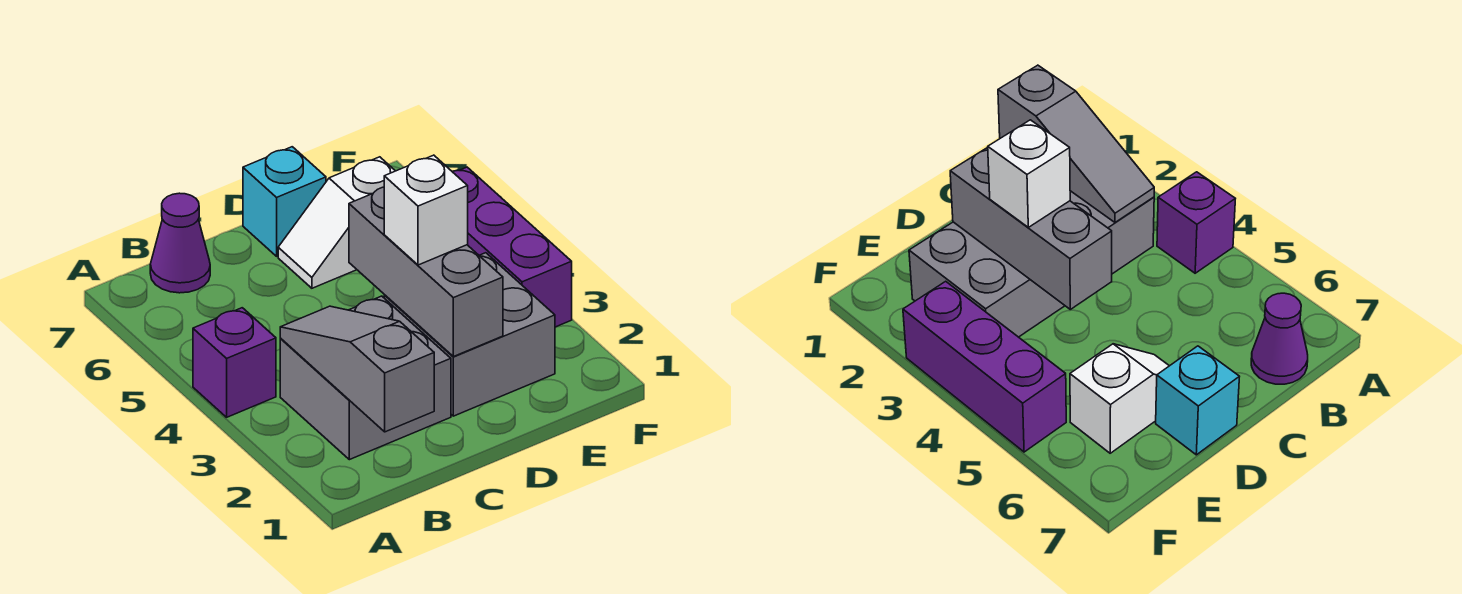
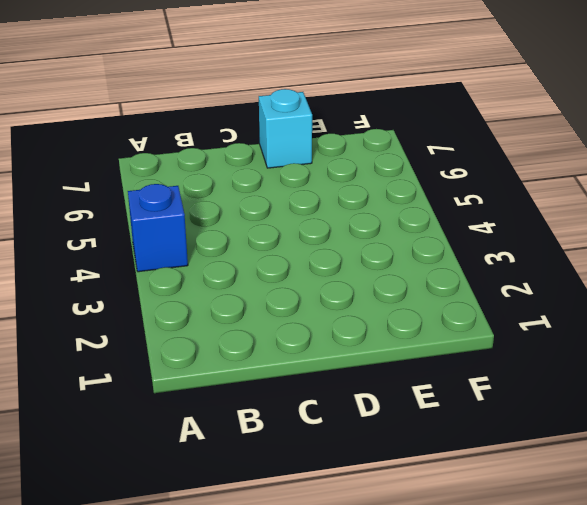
blue brick A4 level 1 -> purple brick A4 level 1
none -> grey brick B2:C3 level 1
none -> purple cone B7 level 1

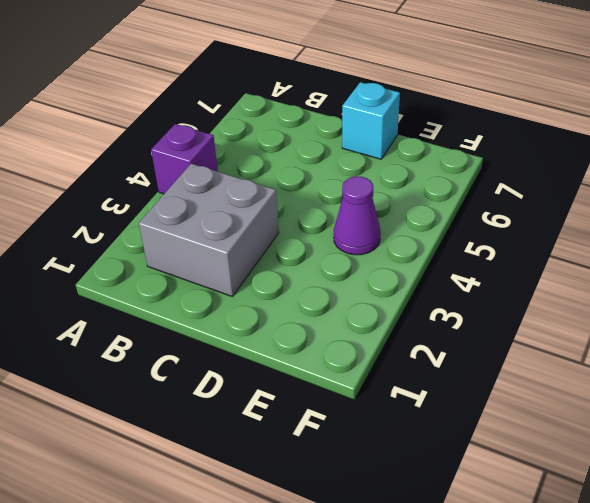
purple cone E4 level 1 -> purple cone B7 level 1
none -> grey brick D2:E3 level 1
none -> white slope D6:E6 level 1 top E

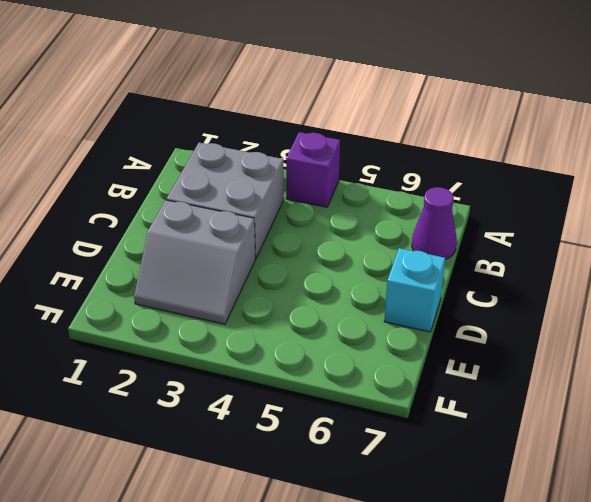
grey slope D2:E3 level 1 top D -> grey brick D2:E3 level 1
none -> white slope D6:E6 level 1 top E
none -> purple brick F3:F5 level 1

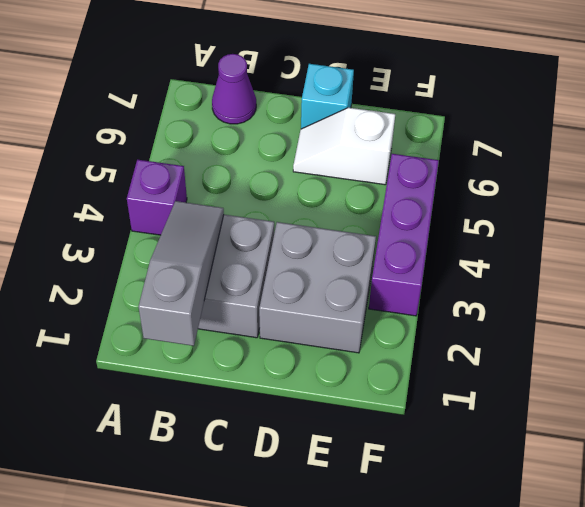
none -> grey brick D2:D4 level 2
none -> white brick D3 level 3

